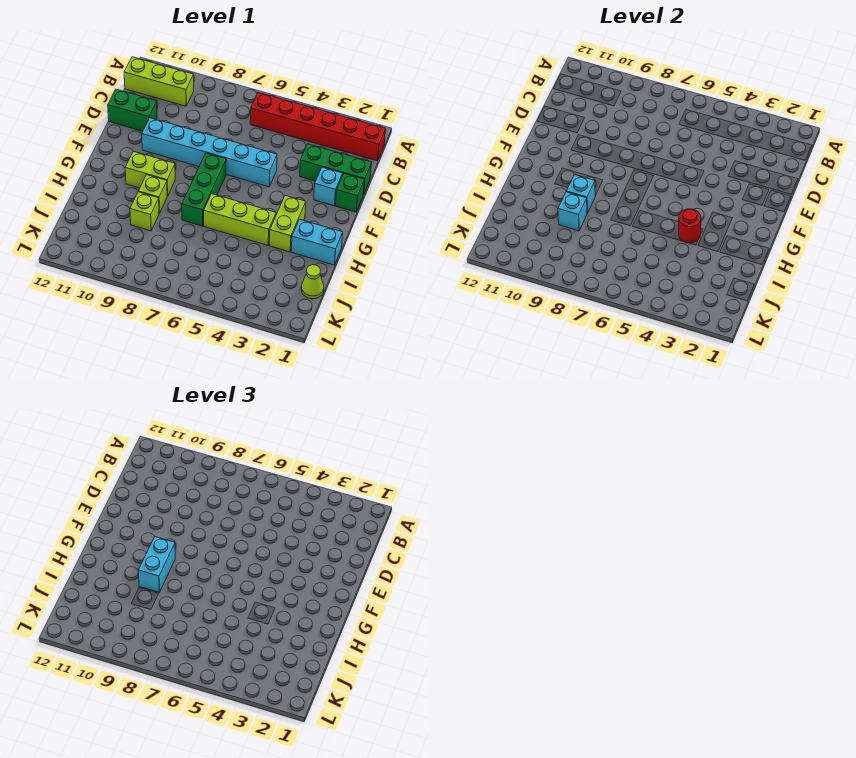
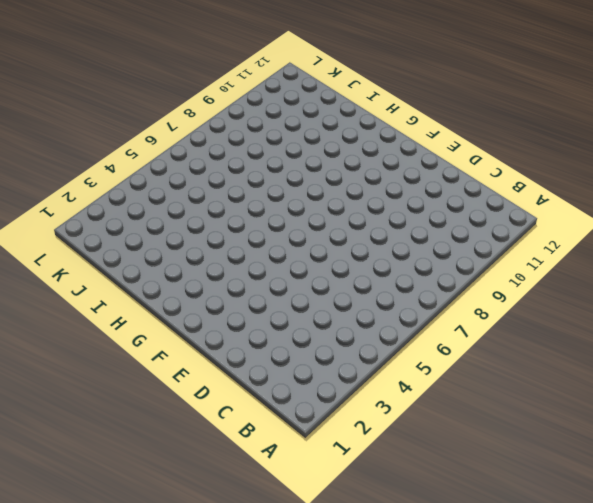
none -> red brick B1:B6 level 1
none -> lime brick B10:B12 level 1
none -> green brick D1:D3 level 1

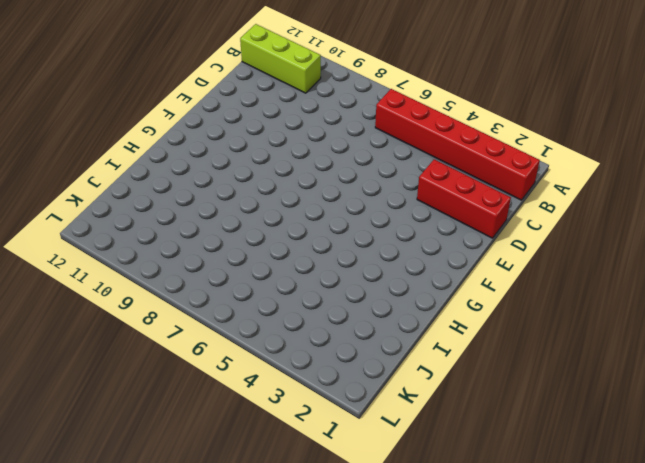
red brick D1:D3 level 1 -> green brick D1:D3 level 1
none -> green brick D11:D12 level 1
none -> green brick E1 level 1
none -> cyan brick E2 level 1

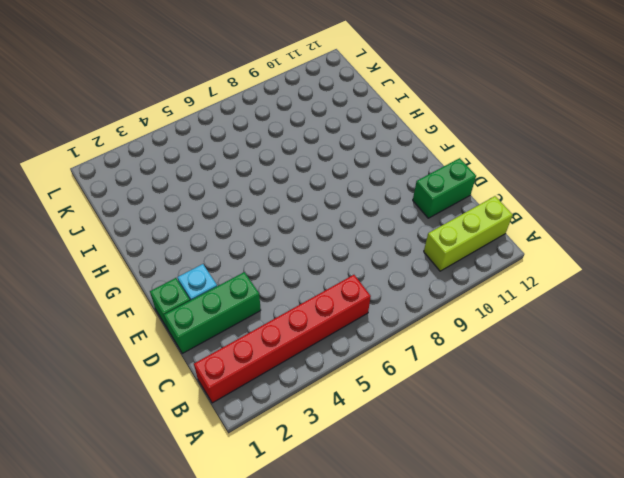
none -> cyan brick E5:E10 level 1
none -> green brick F7:H7 level 1
none -> lime brick G3:H3 level 1

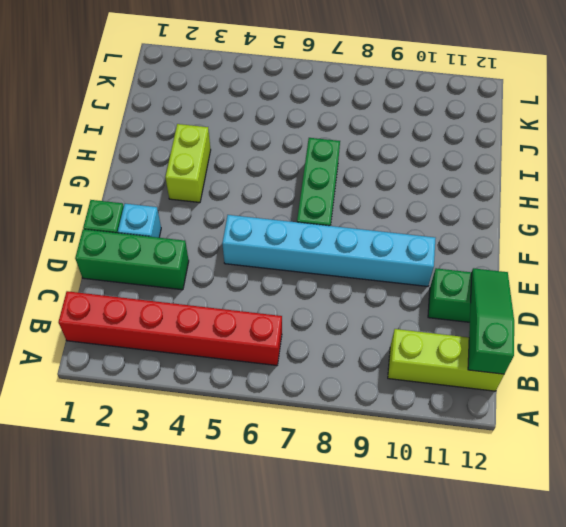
green slope B12:D12 level 2 top B -> none
none -> lime brick G9:G10 level 1
none -> cyan brick H1:H2 level 1
none -> lime brick H4:H6 level 1

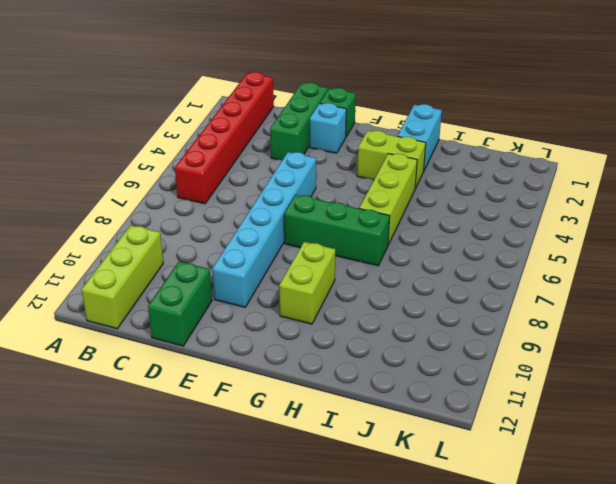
none -> lime brick H9 level 1
none -> lime brick I9 level 1
none -> lime cone J1 level 1

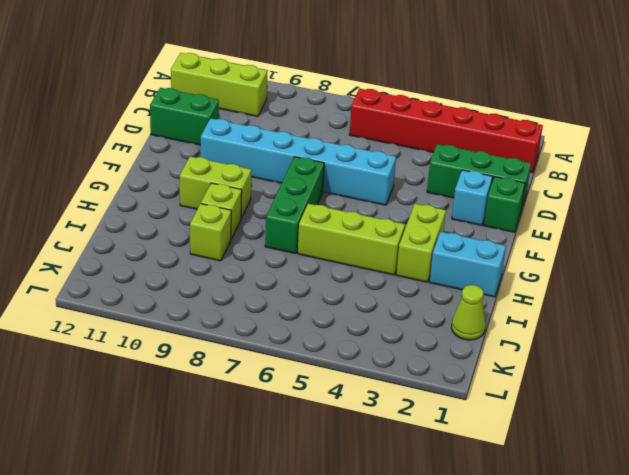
none -> red round brick H4 level 2
none -> cyan brick H9 level 2
none -> cyan brick I9 level 2

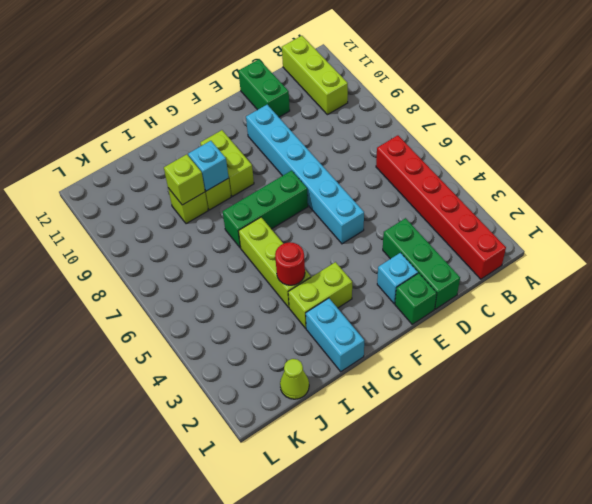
lime brick I9 level 2 -> cyan brick I9 level 2
none -> cyan brick G9:H9 level 3

